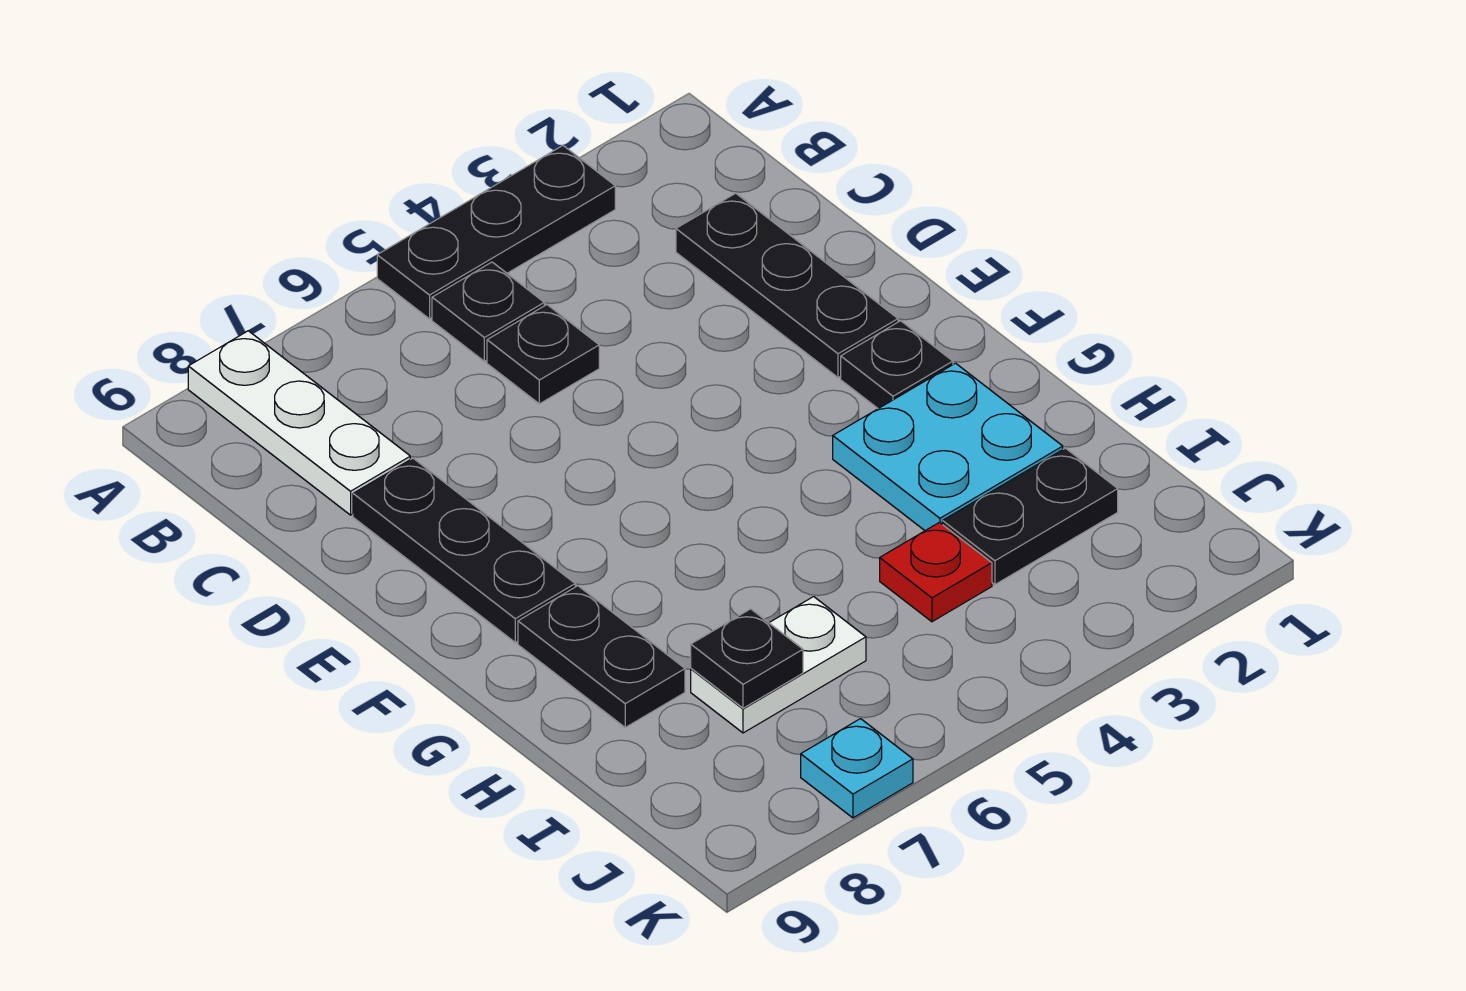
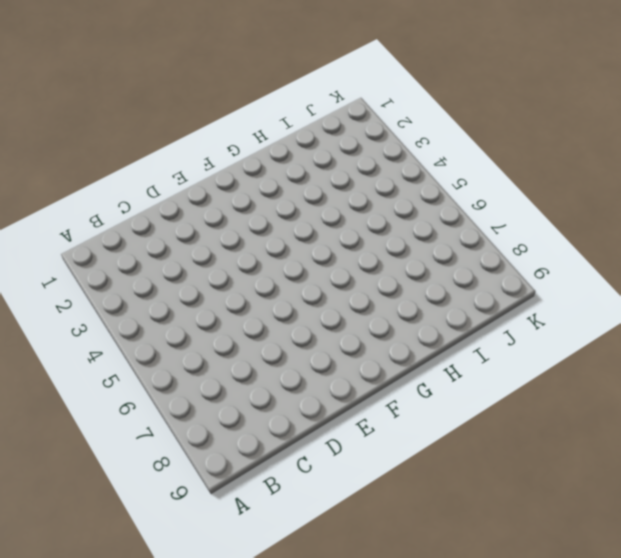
none -> black plate A3:A5 level 1
none -> white plate A8:C8 level 1
none -> black plate B5 level 1

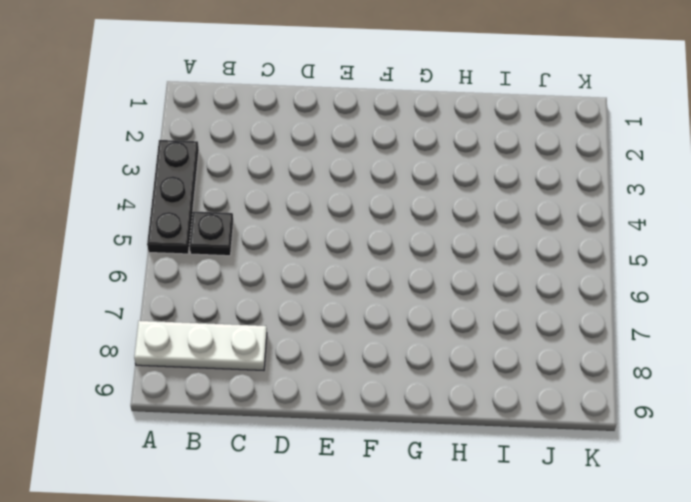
none -> black plate C2:E2 level 1
none -> black plate C5 level 1
none -> black plate D8:F8 level 1

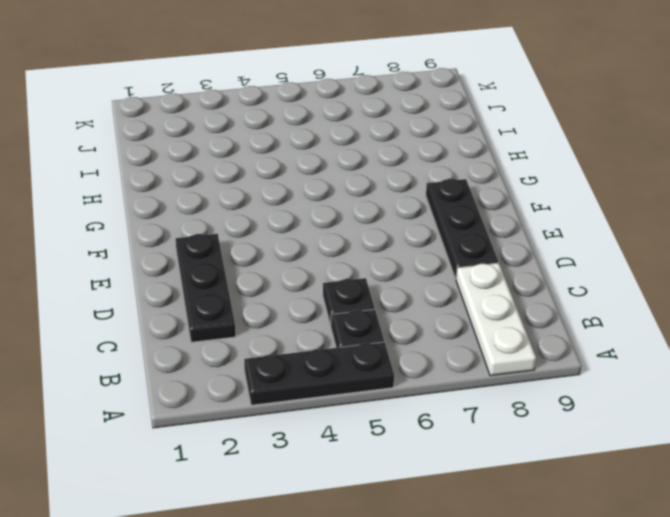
none -> black plate F2 level 1
none -> cyan plate G2:H3 level 1
none -> black plate G8:H8 level 1

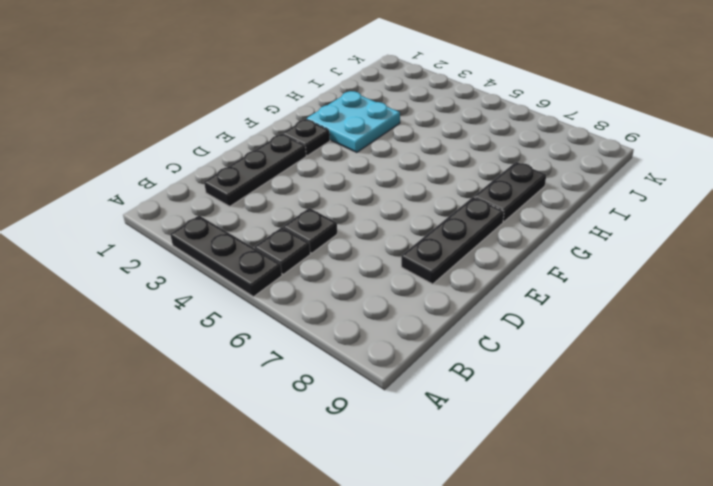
none -> white plate A8:C8 level 1
none -> black plate I2:I3 level 1
none -> red plate I4 level 1

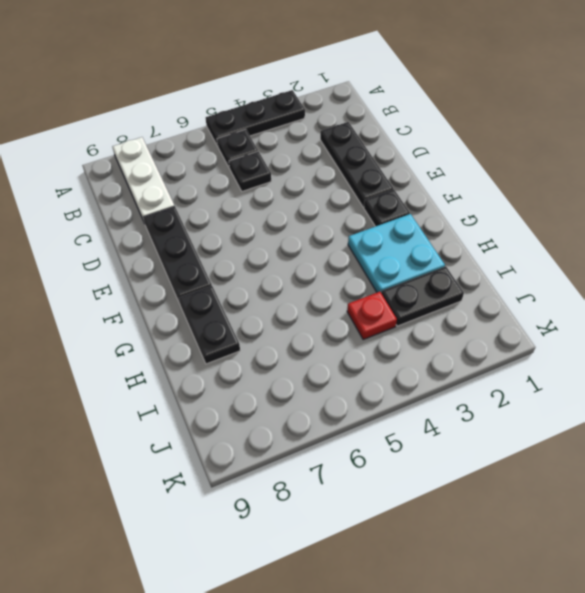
none -> white plate I6:I7 level 1
none -> cyan plate K7 level 1
none -> black plate I7 level 2

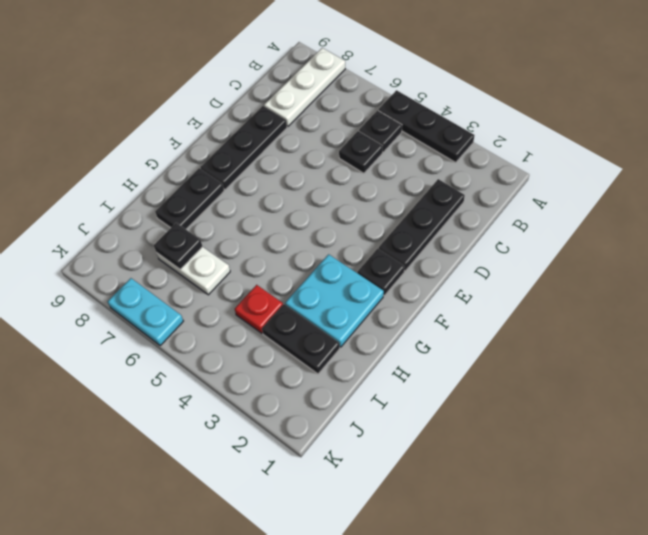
cyan plate K6:K7 level 1 -> cyan plate K7 level 1

